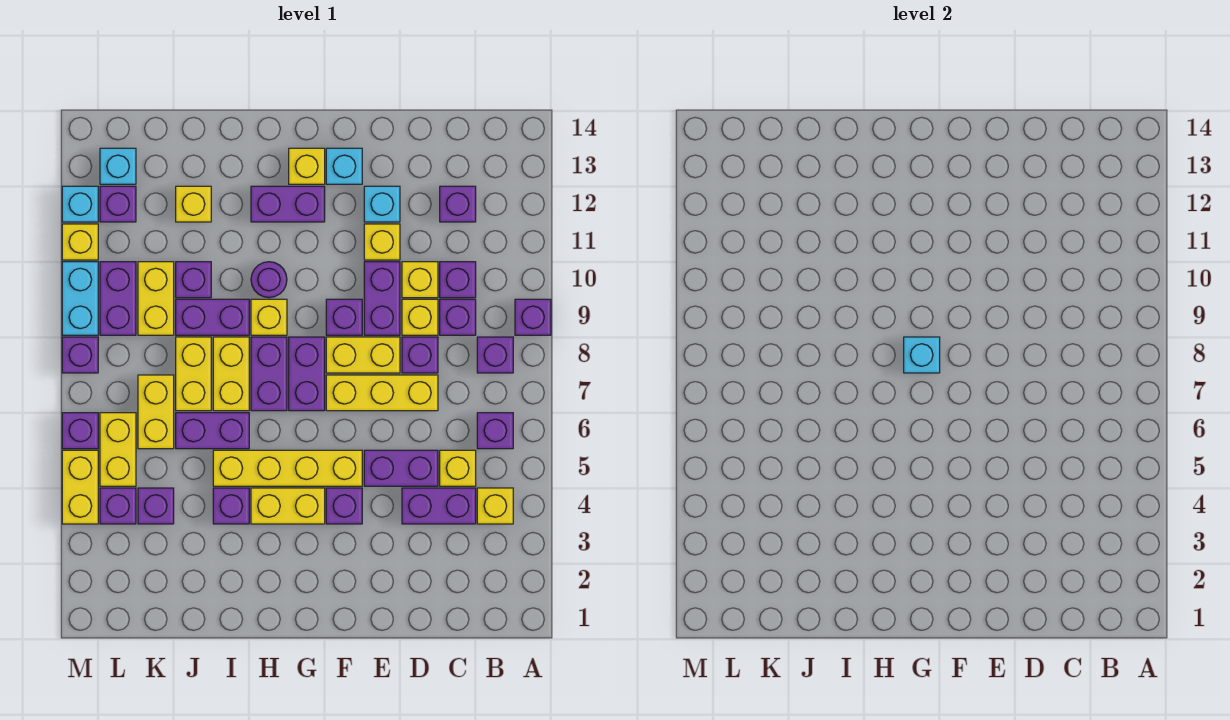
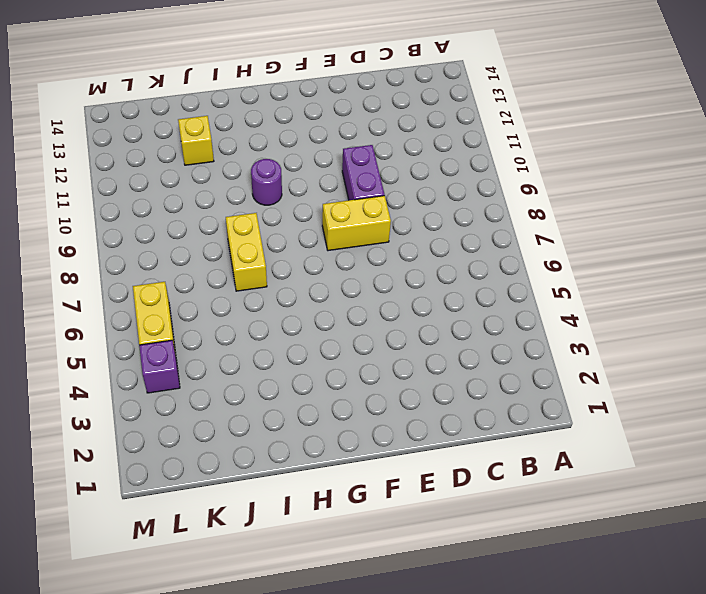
none -> purple brick A9 level 1
none -> yellow brick B4 level 1
none -> purple brick B6 level 1
none -> purple brick B8 level 1

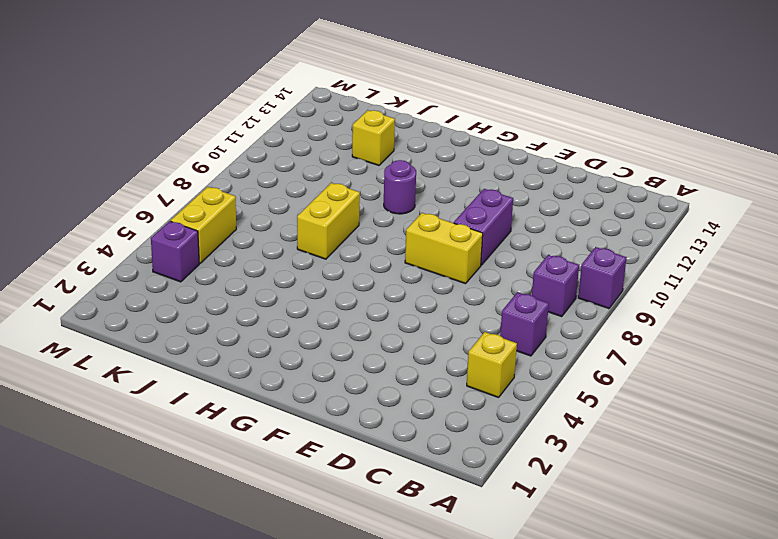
none -> purple brick C4:D4 level 1
none -> yellow brick C5 level 1
none -> purple brick C9 level 1
none -> purple brick C10 level 1

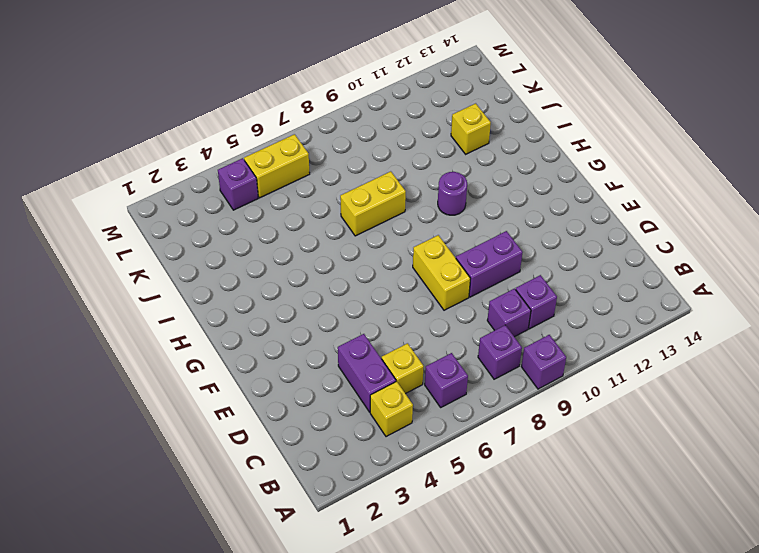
none -> purple brick C12 level 1
none -> purple brick D5:E5 level 1
none -> yellow brick D7:F7 level 1
none -> purple brick D8 level 1

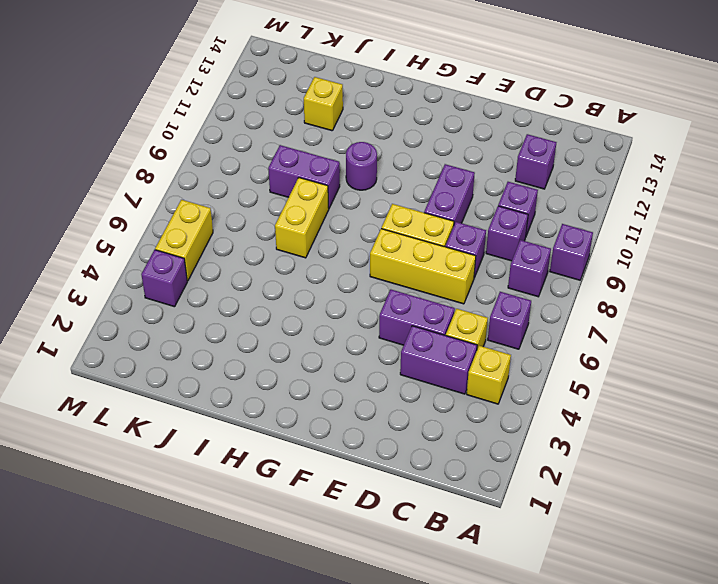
none -> yellow brick D9 level 1
none -> yellow brick D10 level 1
none -> yellow brick E11 level 1
none -> cyan brick E12 level 1

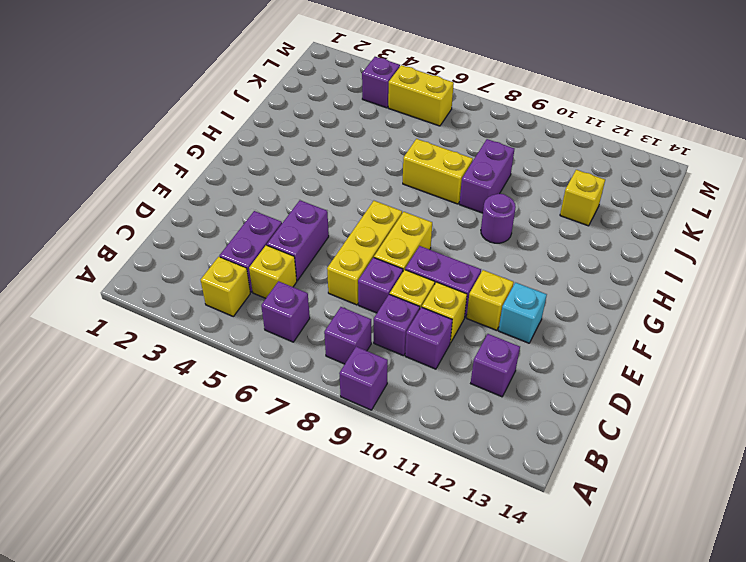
none -> purple brick F4 level 1
none -> yellow brick F5:I5 level 1
none -> purple brick F9 level 1
none -> cyan brick F13 level 1

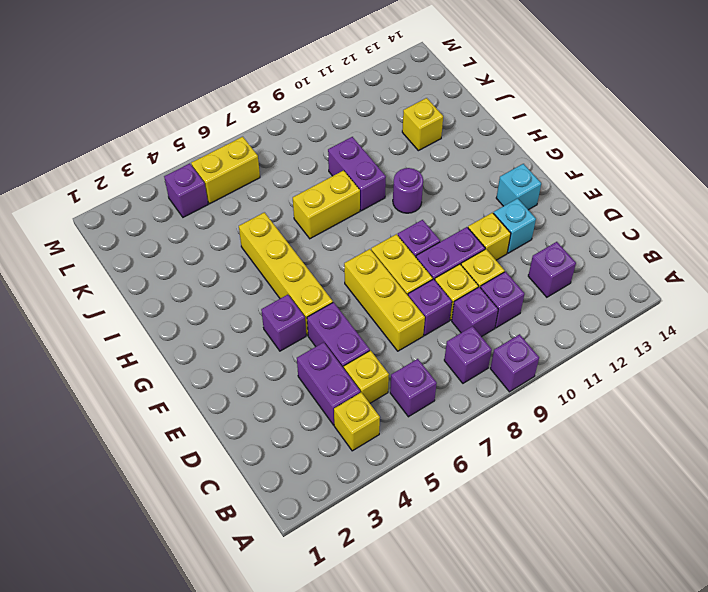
none -> yellow brick G4:H4 level 1
none -> purple brick G7:G8 level 1
none -> purple brick G12:H12 level 1
none -> yellow brick G13 level 1

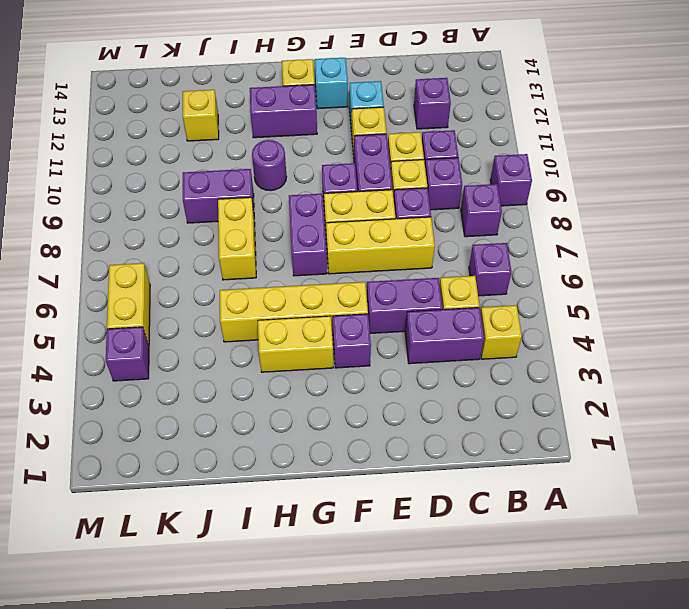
none -> purple brick H7:H8 level 1
none -> yellow brick H9 level 1
none -> purple brick I4 level 1
none -> purple brick I6:J6 level 1

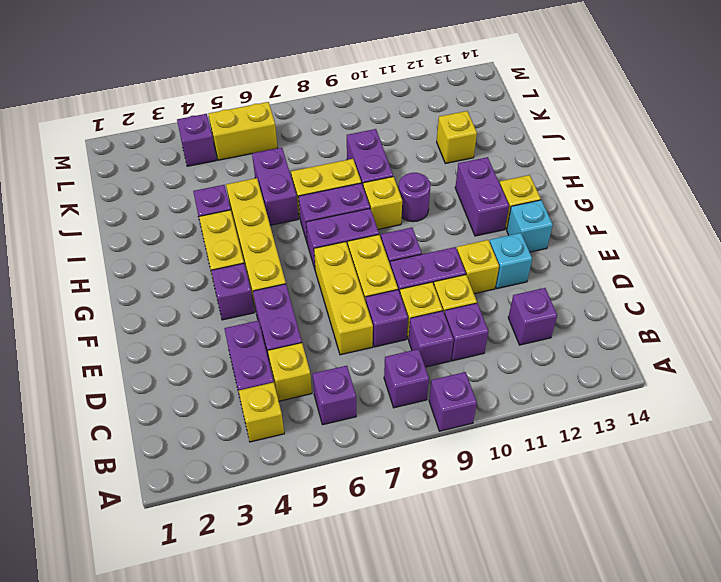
none -> yellow brick J7:J8 level 1
none -> purple brick J10 level 1
none -> purple brick K4 level 1
none -> yellow brick K6:K7 level 1

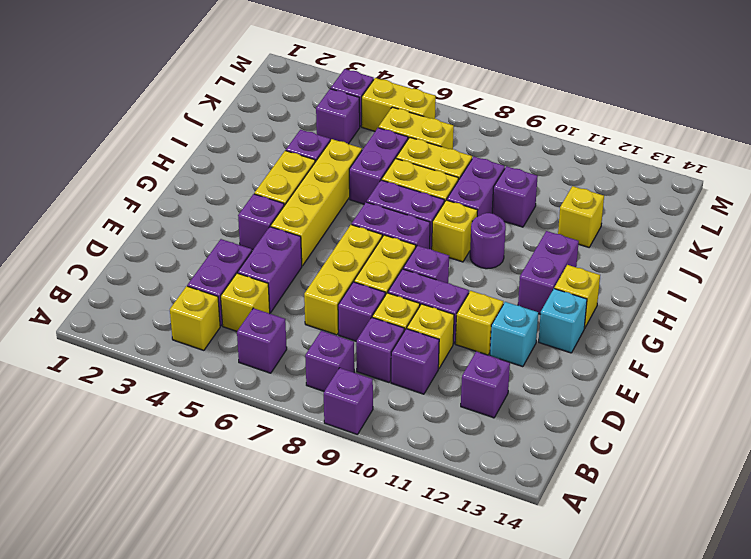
none -> yellow brick K9:K10 level 1
none -> purple brick L9:L10 level 1
none -> purple brick L12 level 1
none -> cyan brick L13 level 1

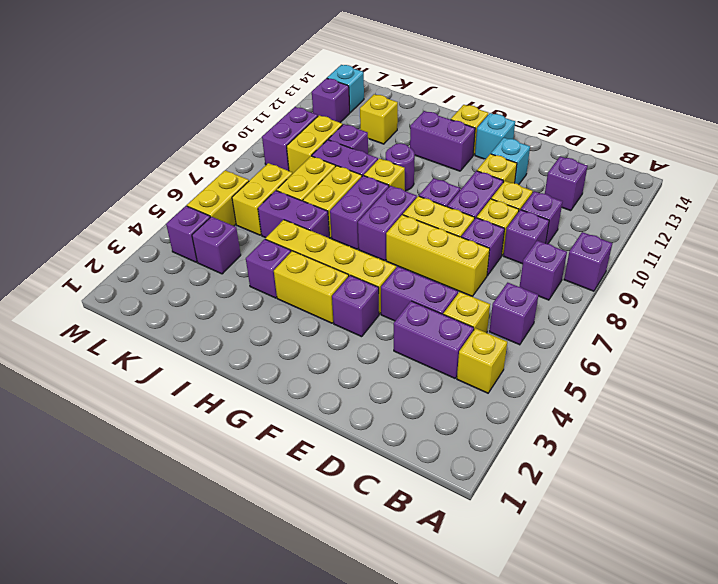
none -> yellow brick M4:M5 level 1
none -> purple brick M6 level 1
none -> purple brick M8 level 1
none -> cyan brick M9:M10 level 1

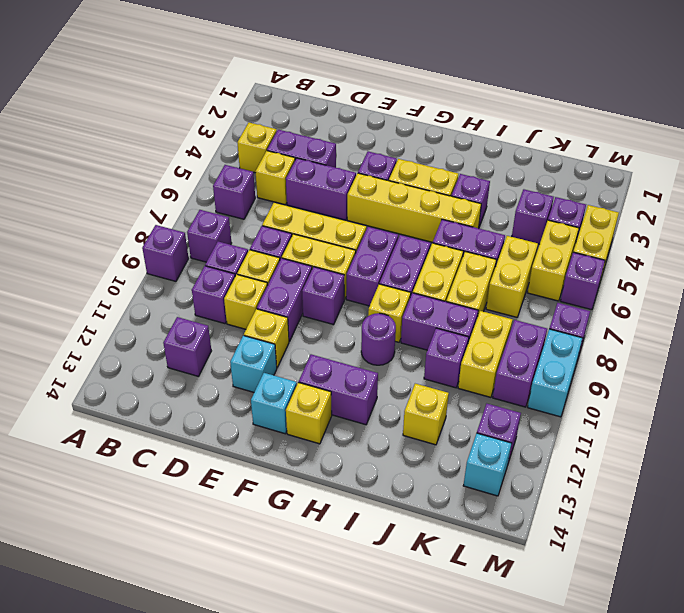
none -> yellow brick M11 level 1
none -> cyan brick M12 level 1
none -> cyan brick G8 level 2

